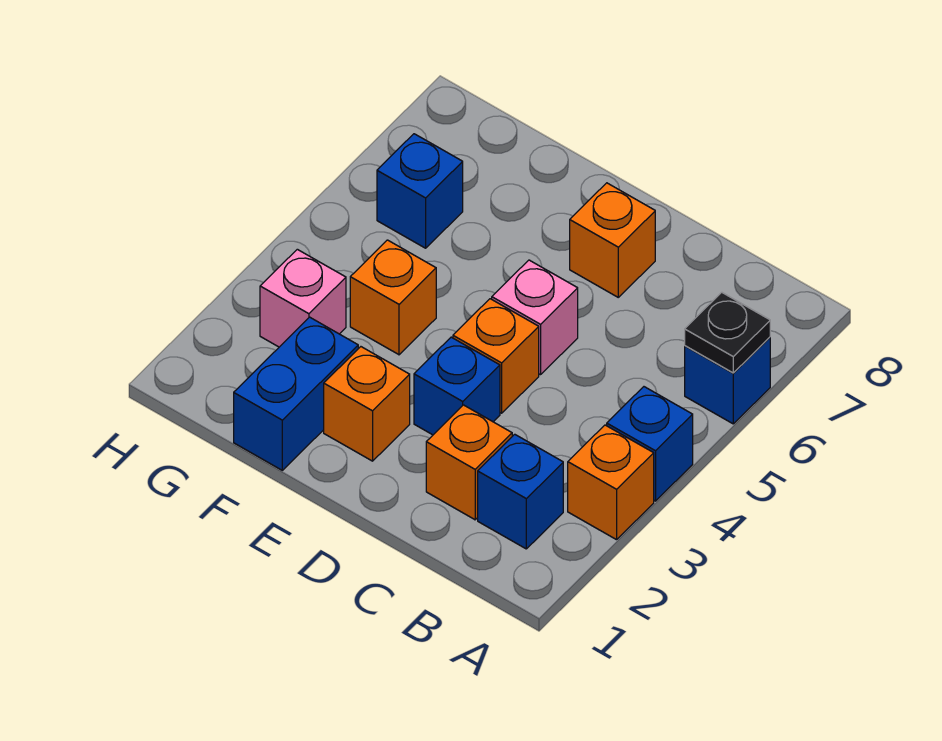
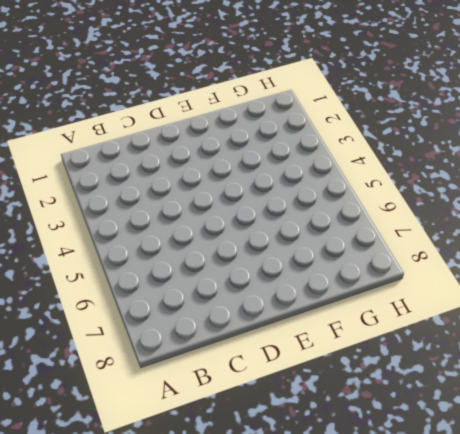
none -> orange brick A3 level 1
none -> blue brick A4 level 1
none -> blue brick A6 level 1

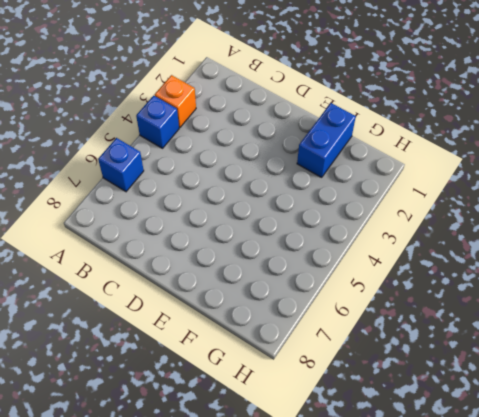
none -> blue brick B2 level 1
none -> orange brick C2 level 1
none -> blue brick D3 level 1

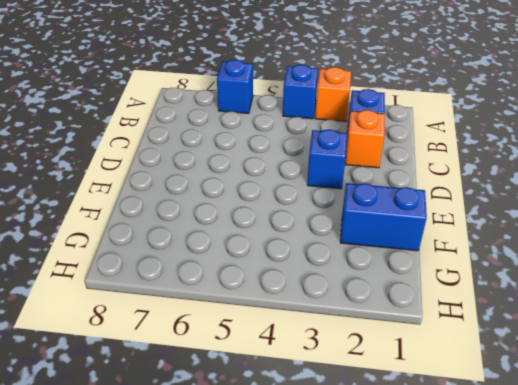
none -> orange brick D4 level 1
none -> pink brick D5 level 1
none -> orange brick D7 level 1

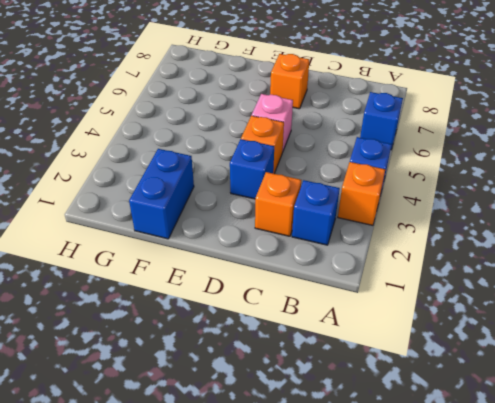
none -> orange brick E2 level 1
none -> orange brick F4 level 1
none -> pink brick G3 level 1

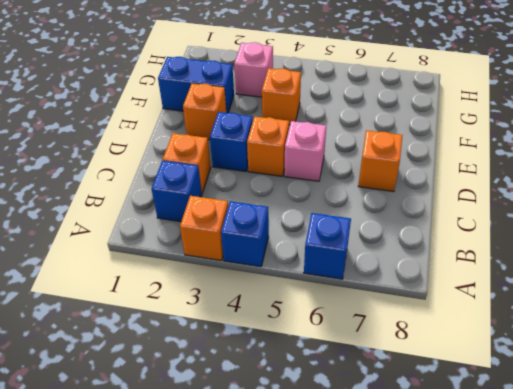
none -> blue brick G6 level 1
none -> black plate A6 level 2

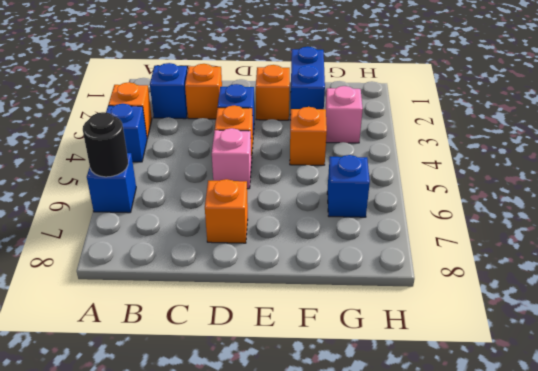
black round brick A6 level 2 -> black plate A6 level 2

